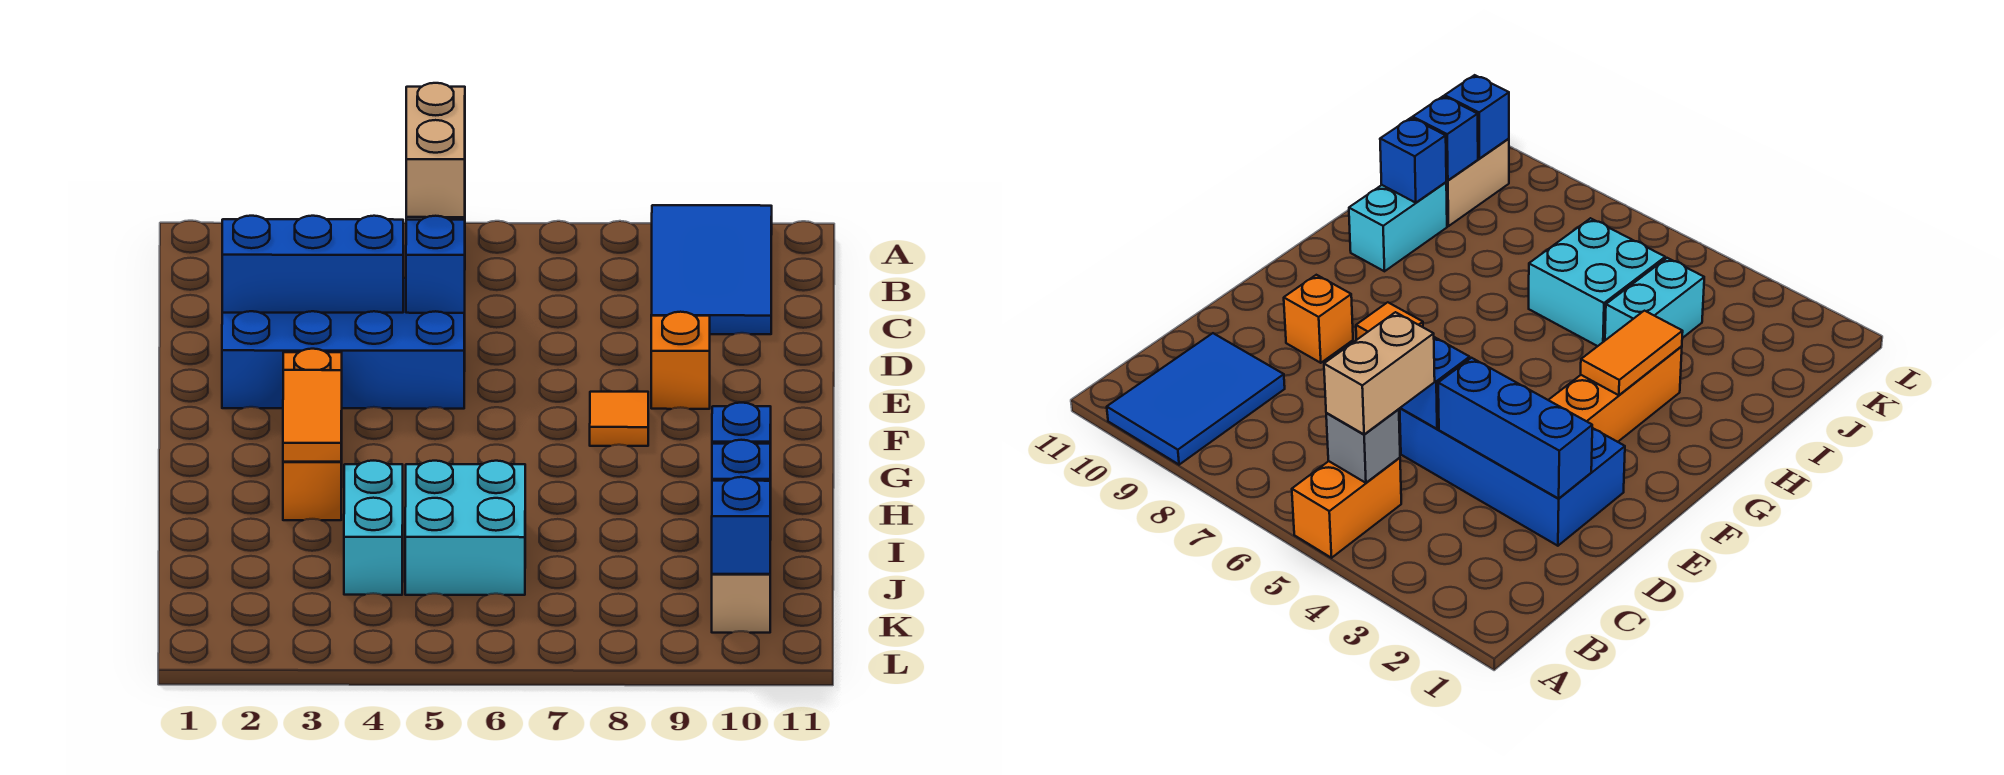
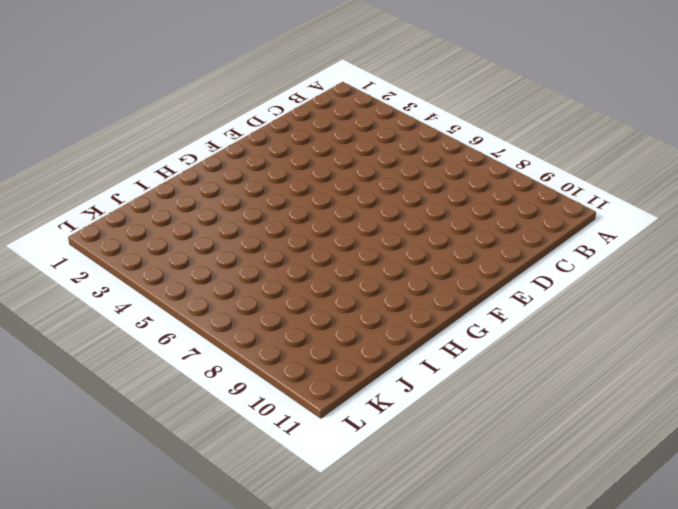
none -> orange brick A5:B5 level 1
none -> blue tile A9:C10 level 1
none -> blue brick D2:E5 level 1

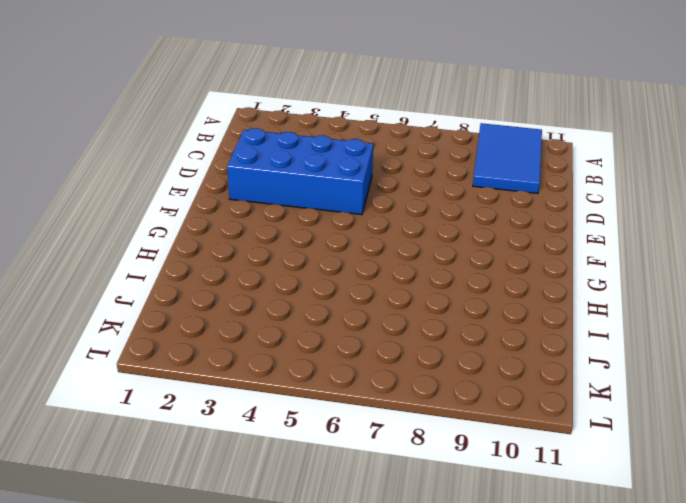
none -> orange brick A5:B5 level 1
none -> orange brick E9 level 1
none -> orange brick F3:H3 level 1

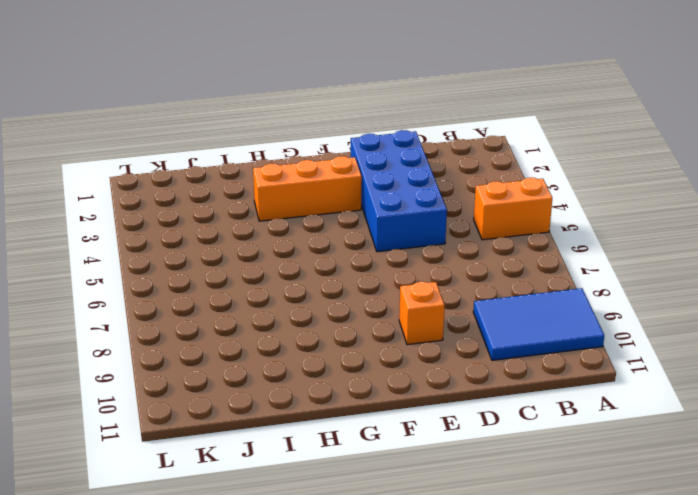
none -> orange tile F8 level 1
none -> cyan brick H10:I10 level 1
none -> cyan brick I4:J4 level 1

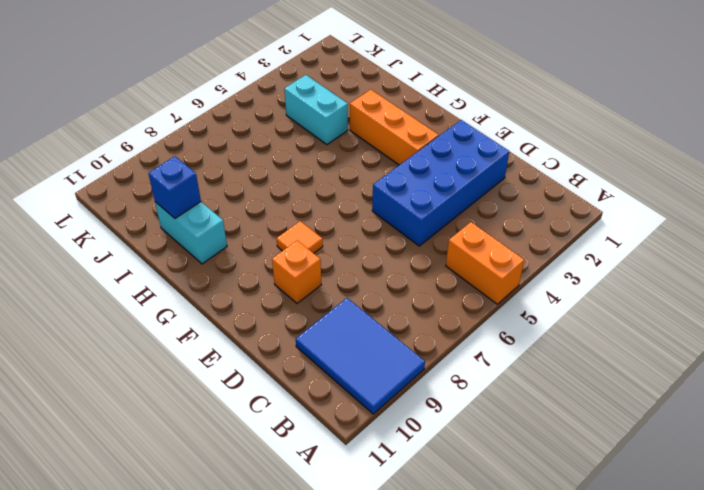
none -> cyan brick I5:J6 level 1
none -> tan brick J10:K10 level 1
none -> grey brick B5 level 2

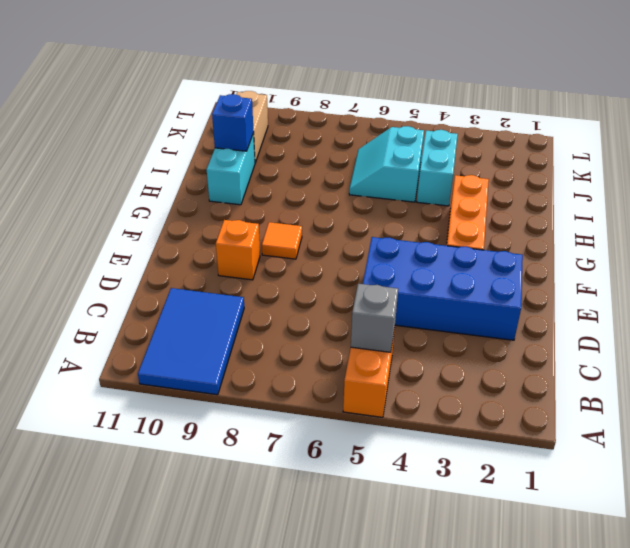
cyan slope I5:J6 level 1 top 5 -> cyan brick I5:J6 level 1
none -> blue brick D2:D4 level 2
none -> blue brick D5 level 2
none -> orange tile G3:H3 level 2

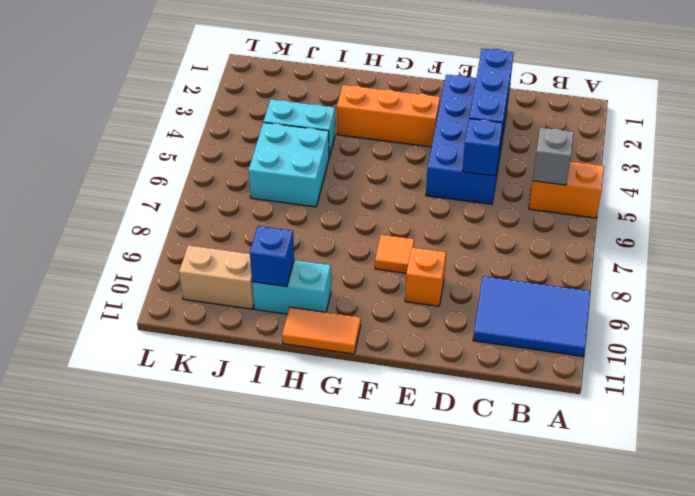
orange tile G11:H11 level 1 -> orange tile G3:H3 level 2
none -> blue brick J10 level 2
none -> blue brick K10 level 2
none -> tan brick B5:C5 level 3

